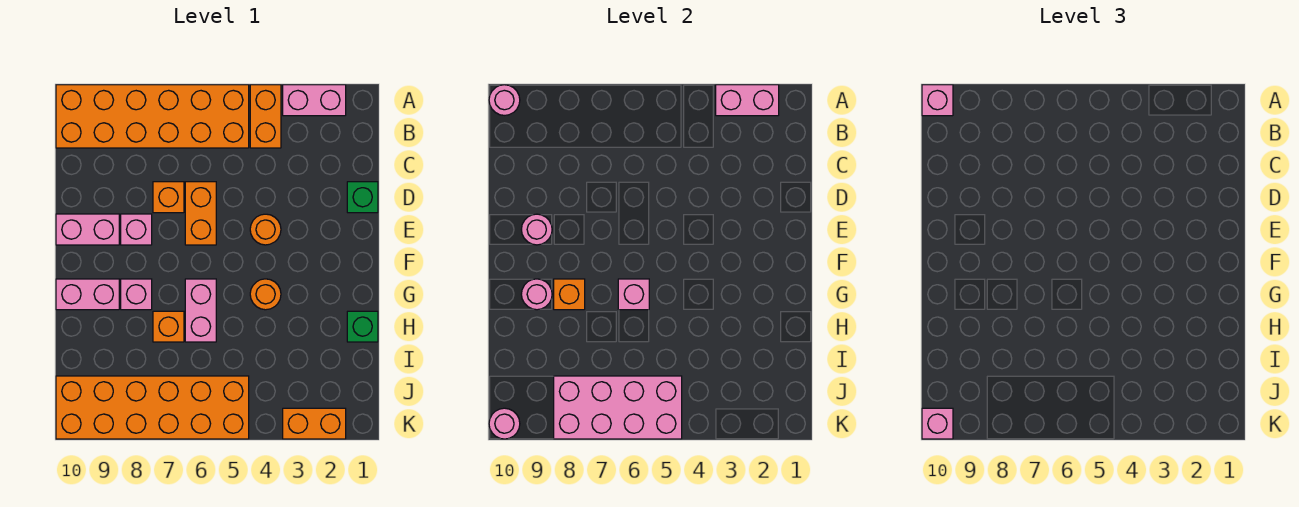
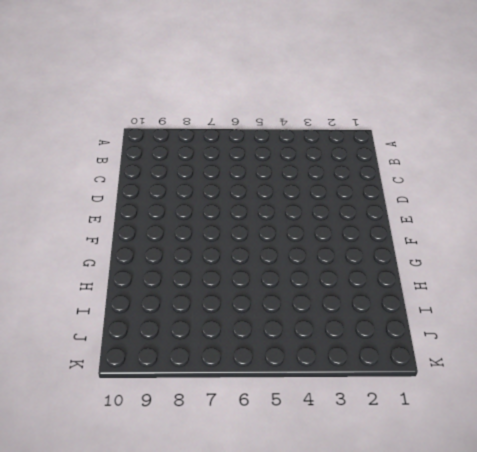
none -> pink brick A2:A3 level 1
none -> orange brick A4:B4 level 1
none -> orange brick A5:B10 level 1

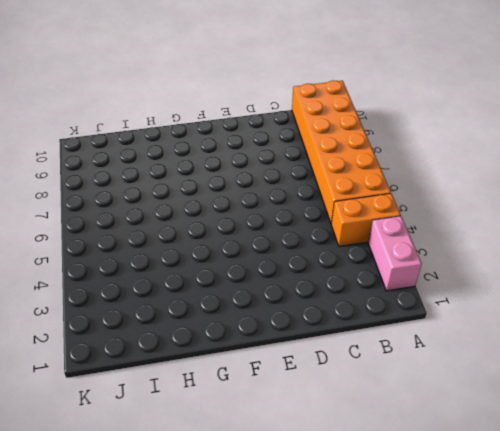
none -> green brick D1 level 1
none -> orange brick D6:E6 level 1
none -> orange brick D7 level 1

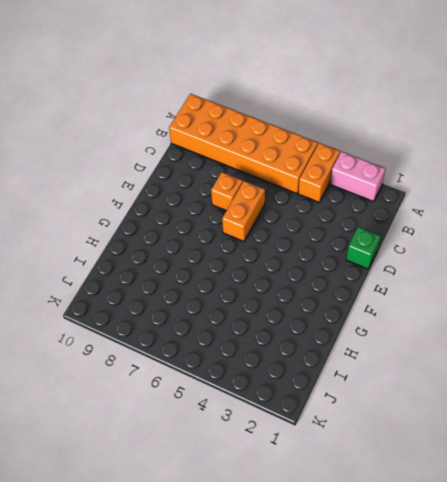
none -> orange round brick E4 level 1
none -> pink brick E8 level 1
none -> pink brick E9:E10 level 1

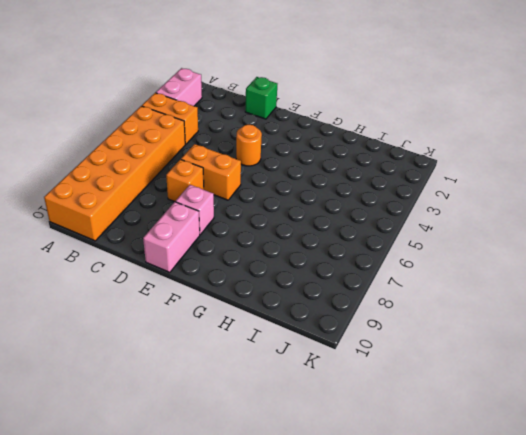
none -> orange round brick G4 level 1
none -> pink brick G6:H6 level 1
none -> pink brick G8 level 1

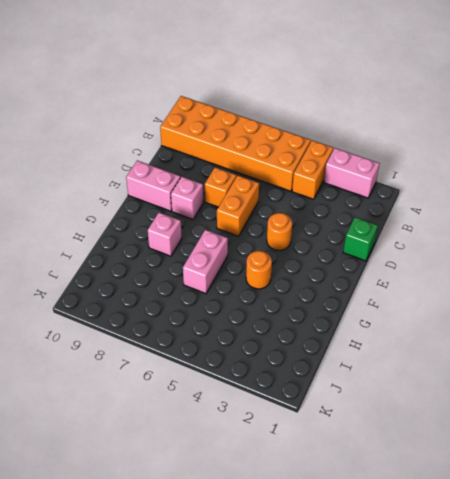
none -> pink brick G9:G10 level 1
none -> green brick H1 level 1
none -> orange brick H7 level 1

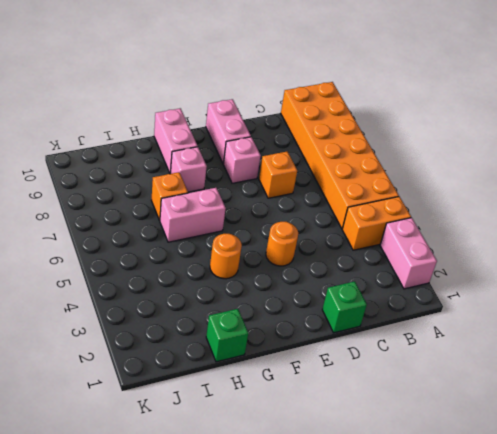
none -> orange brick D6:E6 level 1
none -> orange brick J5:K10 level 1
none -> orange brick K2:K3 level 1

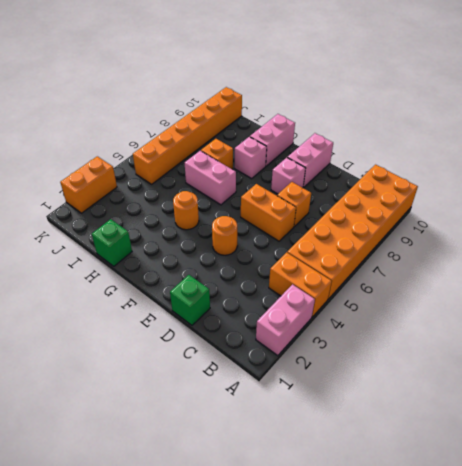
orange brick J5:J10 level 1 -> orange brick J5:K10 level 1
none -> pink brick A2:A3 level 2
none -> pink round brick A10 level 2
none -> pink round brick E9 level 2

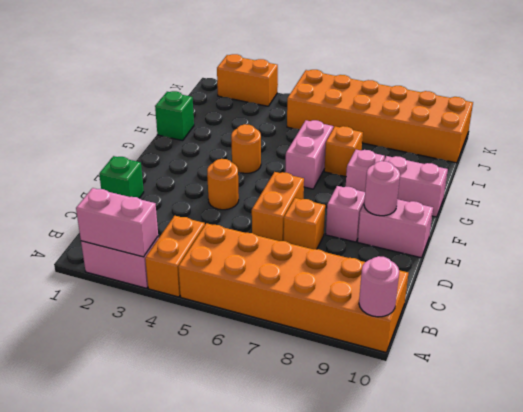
none -> pink brick G6 level 2
none -> orange brick G8 level 2
none -> pink round brick G9 level 2

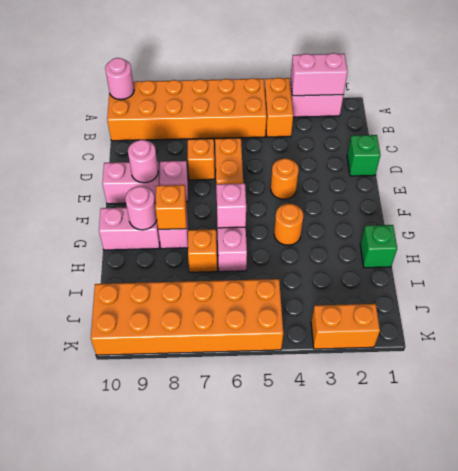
none -> pink brick J5:K8 level 2
none -> pink round brick K10 level 2
none -> pink brick A10 level 3

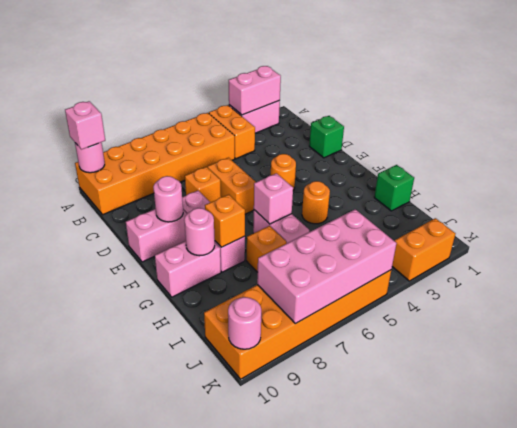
none -> pink brick K10 level 3

